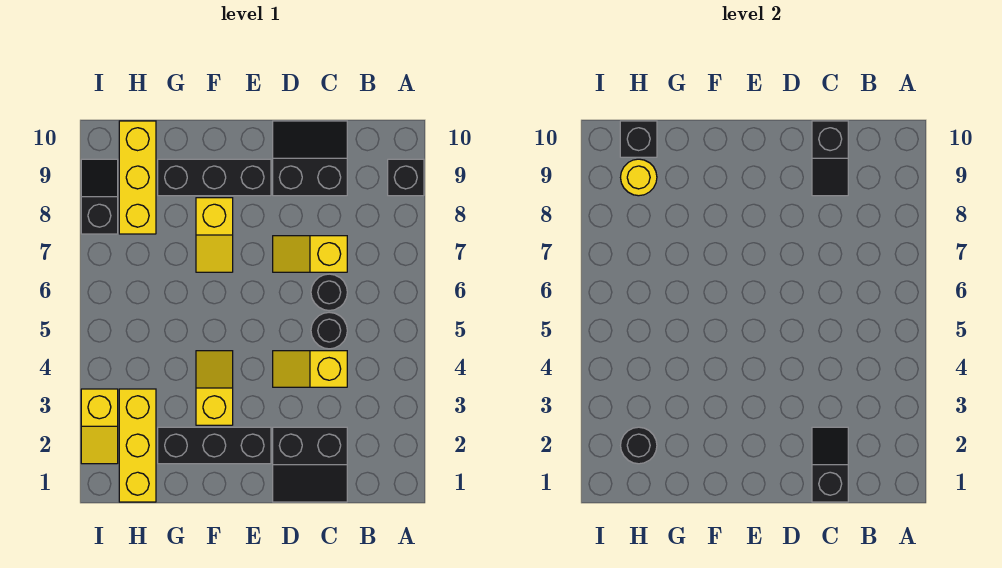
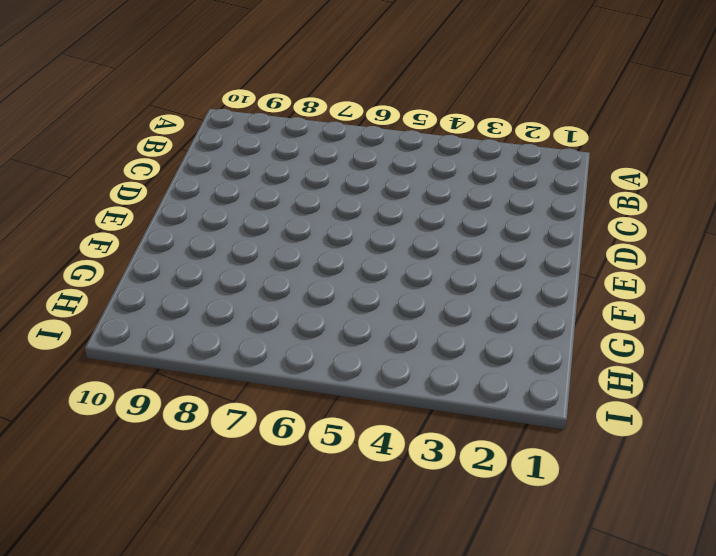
none -> black brick A9 level 1
none -> black slope C1:D2 level 1 top 2
none -> yellow slope C4:D4 level 1 top C

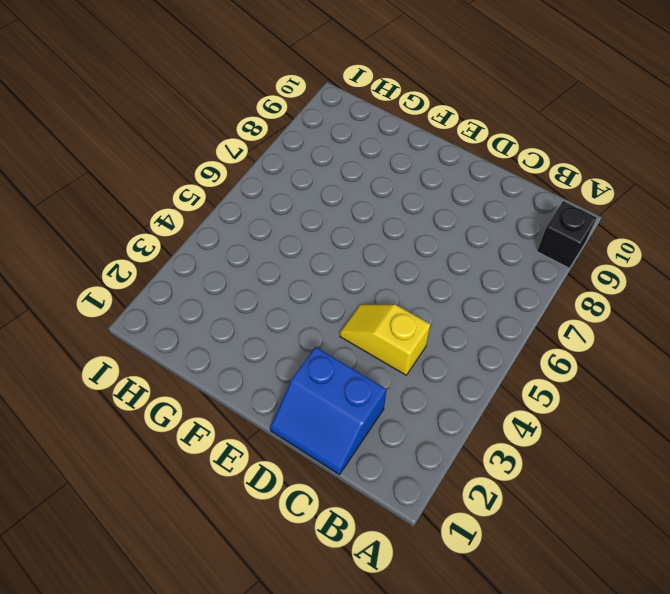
blue slope C1:D2 level 1 top 2 -> black slope C1:D2 level 1 top 2
none -> black round brick C5 level 1
none -> black round brick C6 level 1
none -> yellow slope C7:D7 level 1 top C

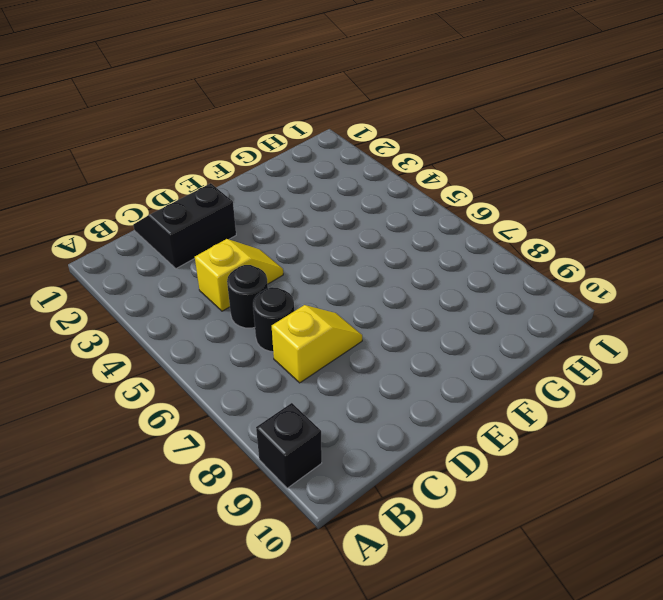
none -> black slope C9:D10 level 1 top 9
none -> black brick E2:G2 level 1
none -> black brick E9:G9 level 1

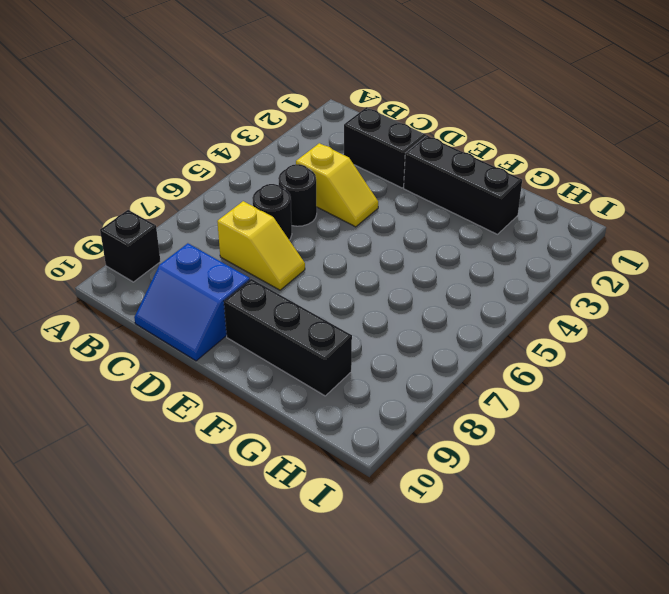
blue slope C9:D10 level 1 top 9 -> black slope C9:D10 level 1 top 9
none -> yellow slope F3:F4 level 1 top 3
none -> yellow slope F7:F8 level 1 top 8
none -> yellow brick H1:H3 level 1

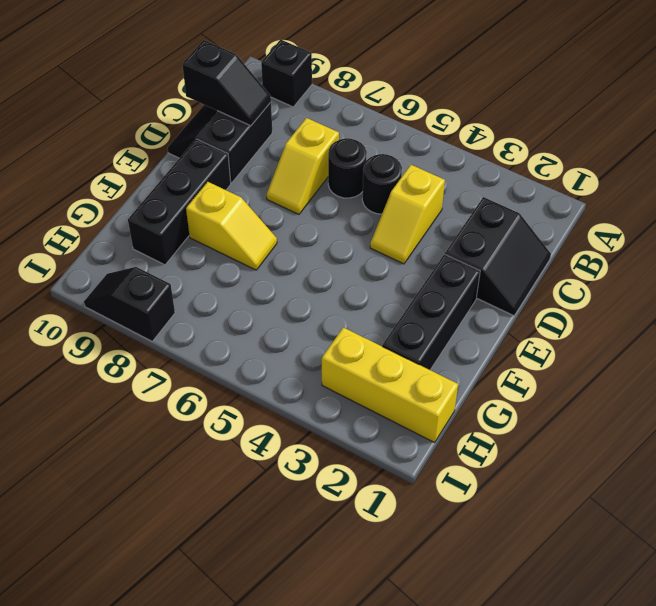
none -> yellow slope F3:F4 level 1 top 3
none -> yellow brick H8:H10 level 1
none -> yellow slope I2:I3 level 1 top 3

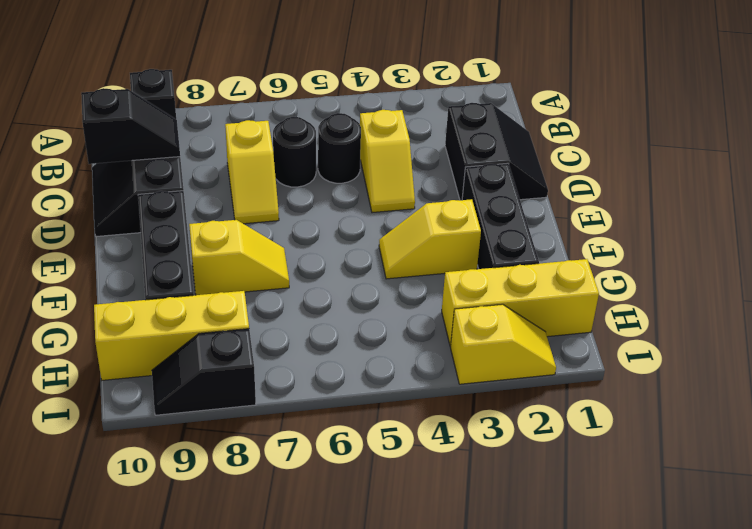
none -> black slope C1:C2 level 2 top 1
none -> black round brick H2 level 2
none -> yellow round brick H9 level 2

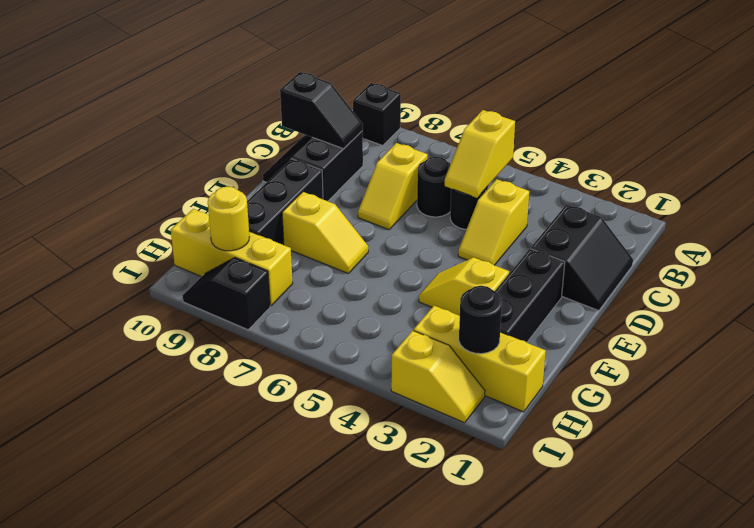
yellow slope B5:C5 level 2 top B -> none
none -> black slope C1:C2 level 2 top 1
none -> black brick H10 level 2

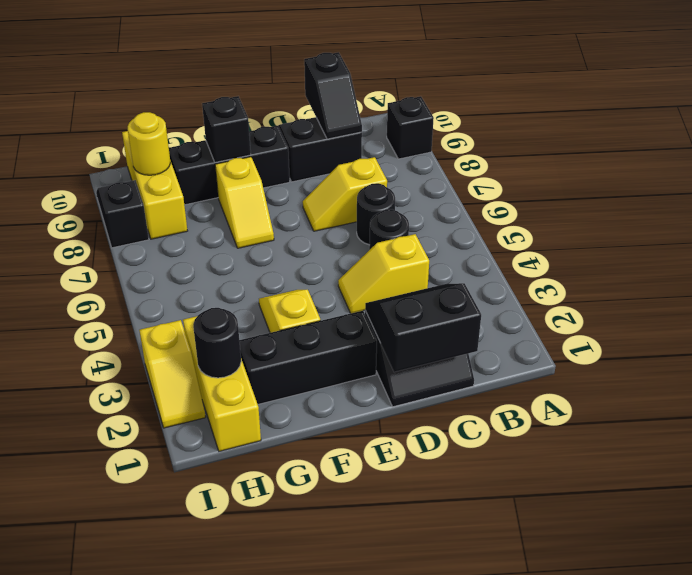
black slope C1:D2 level 2 top 1 -> black slope C1:C2 level 2 top 1
black brick F9 level 2 -> black brick H10 level 2

